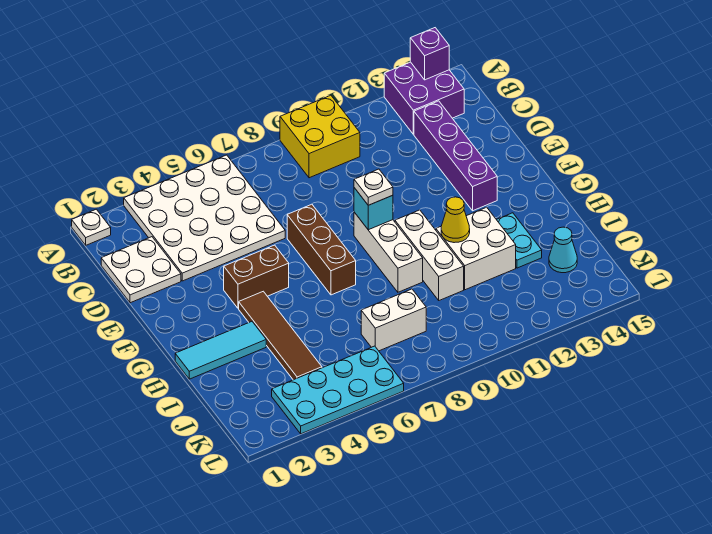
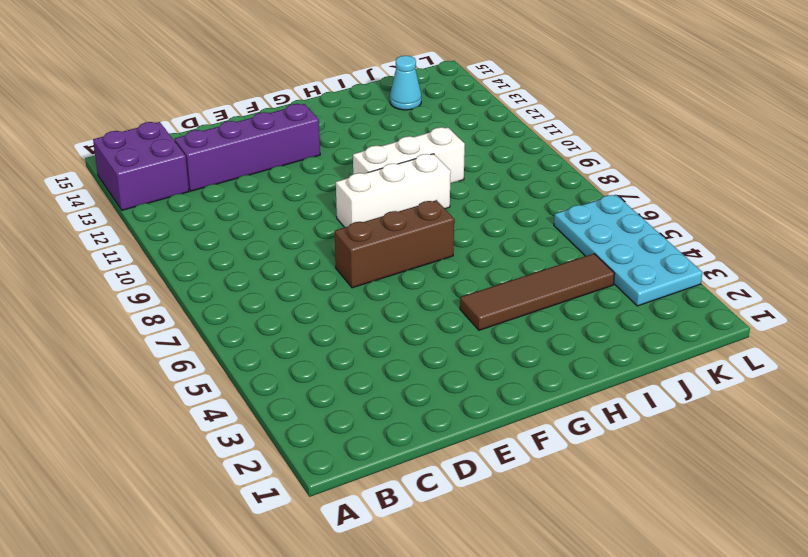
none -> white plate A1 level 1
none -> white plate A3:D6 level 1
none -> yellow brick A9:B10 level 1

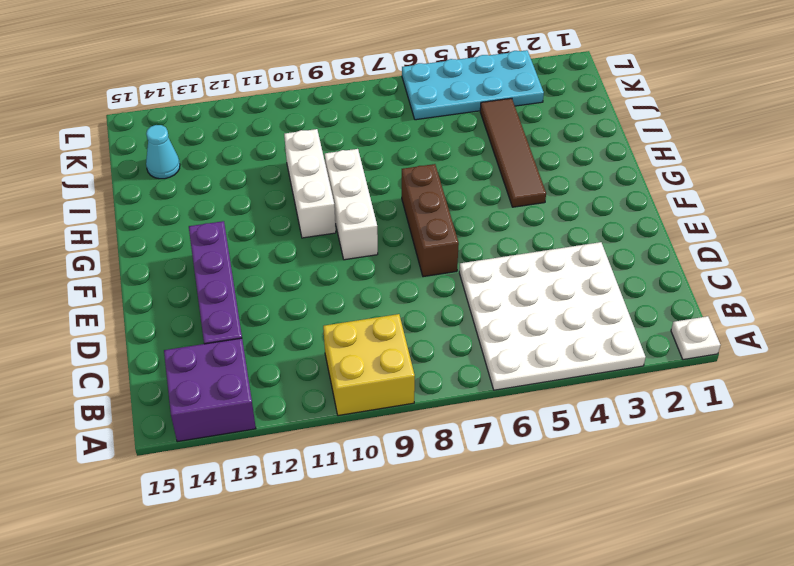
none -> white plate C1:D2 level 1
none -> brown brick F4:F5 level 1
none -> cyan tile H1:H3 level 1

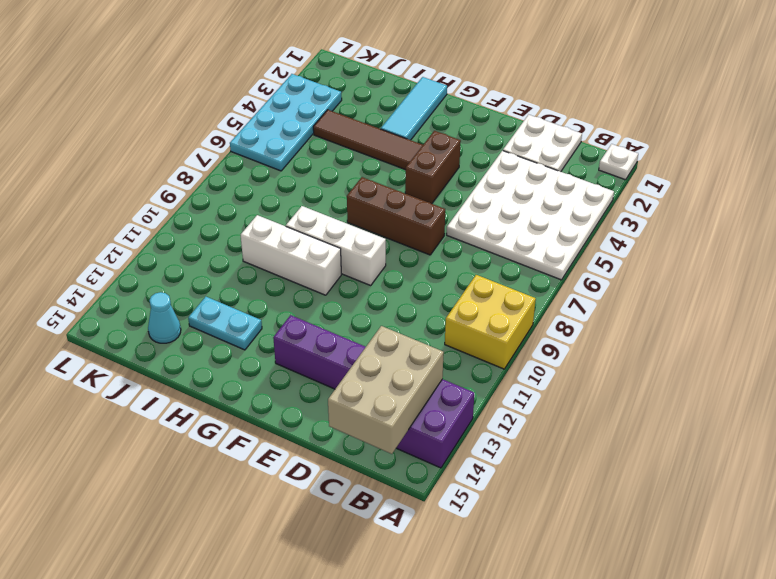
tan brick B13:C15 level 2 -> none
none -> white brick H11:I12 level 1
none -> white brick J7:J8 level 1
none -> purple brick A14 level 2

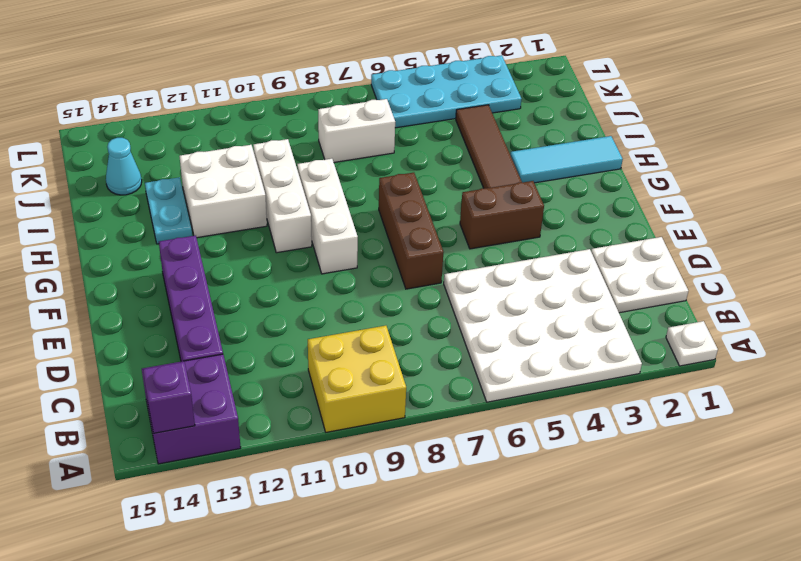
none -> cyan brick F9 level 2
none -> yellow cone H11 level 2
none -> white plate F9 level 3

